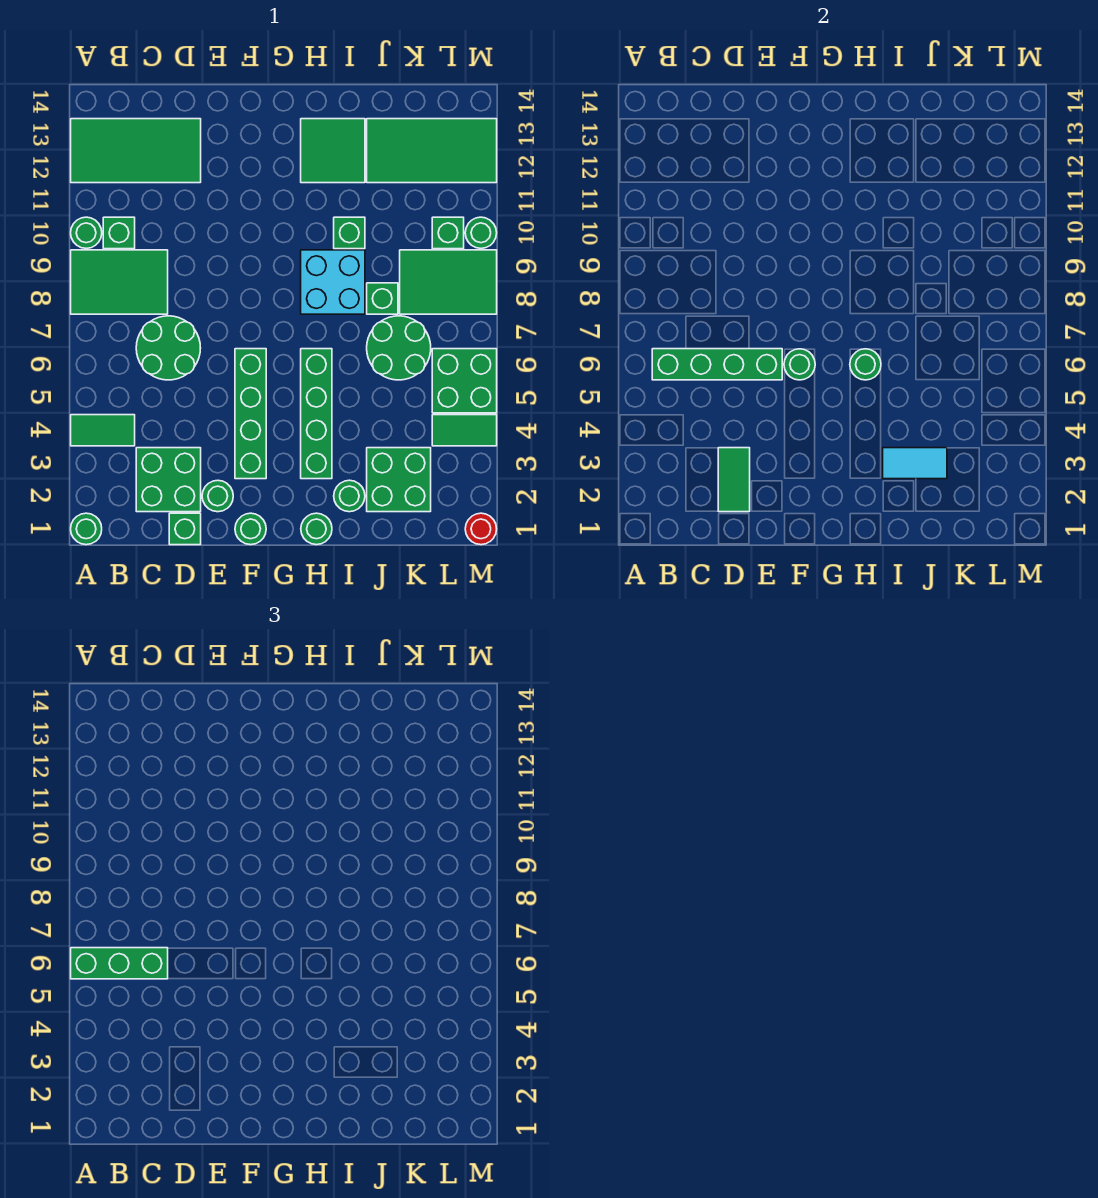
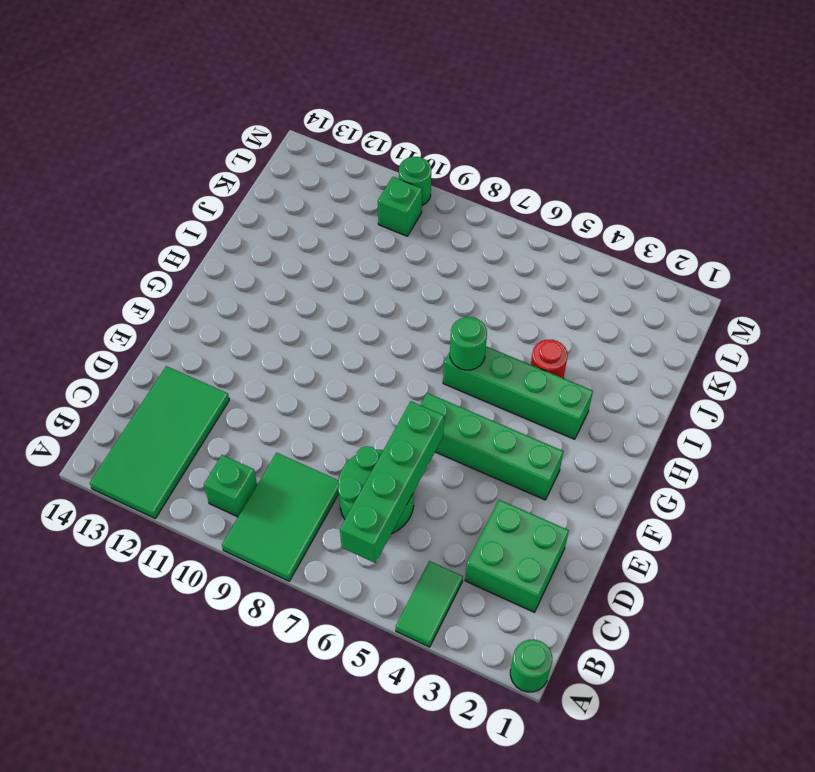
red round brick I4 level 1 -> red round brick M1 level 1
none -> green round brick A10 level 1
none -> green brick D1 level 1
none -> green round brick E2 level 1
none -> green round brick F1 level 1

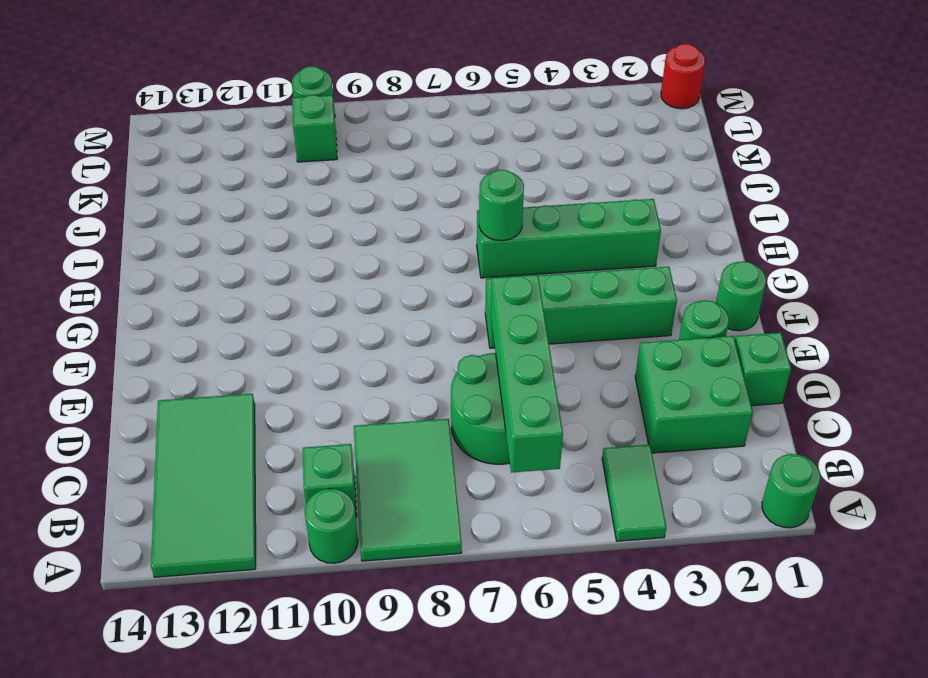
none -> green round brick H1 level 1
none -> cyan brick H8:I9 level 1
none -> green tile H12:I13 level 1
none -> green round brick I2 level 1

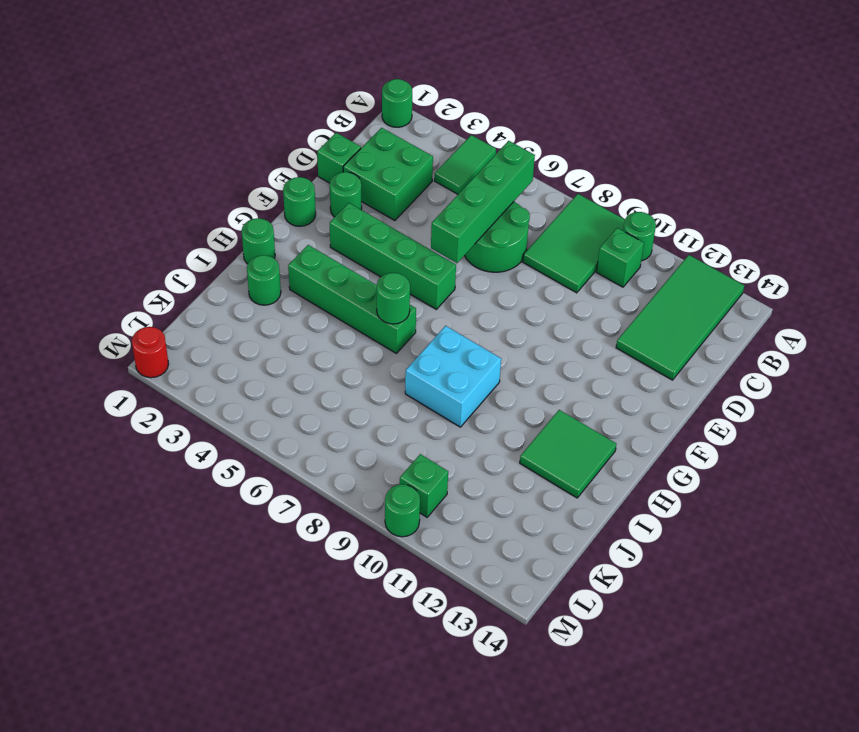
none -> green brick I10 level 1
none -> green brick J2:K3 level 1
none -> green round brick J6:K7 level 1
none -> green brick J8 level 1

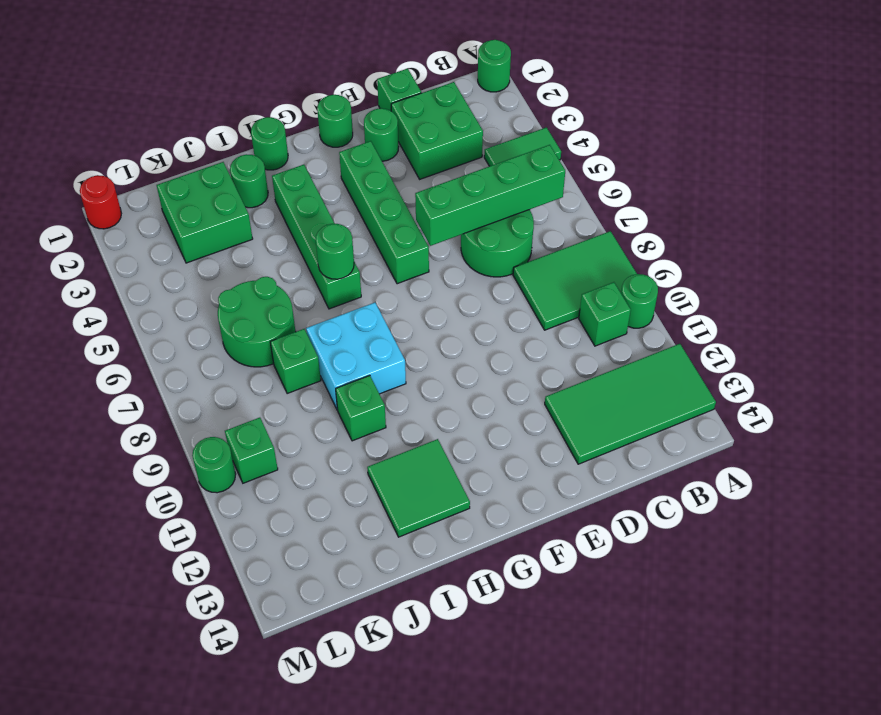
none -> green tile J12:M13 level 1
none -> green tile K8:M9 level 1
none -> green tile L4:M4 level 1
none -> green brick L5:M6 level 1

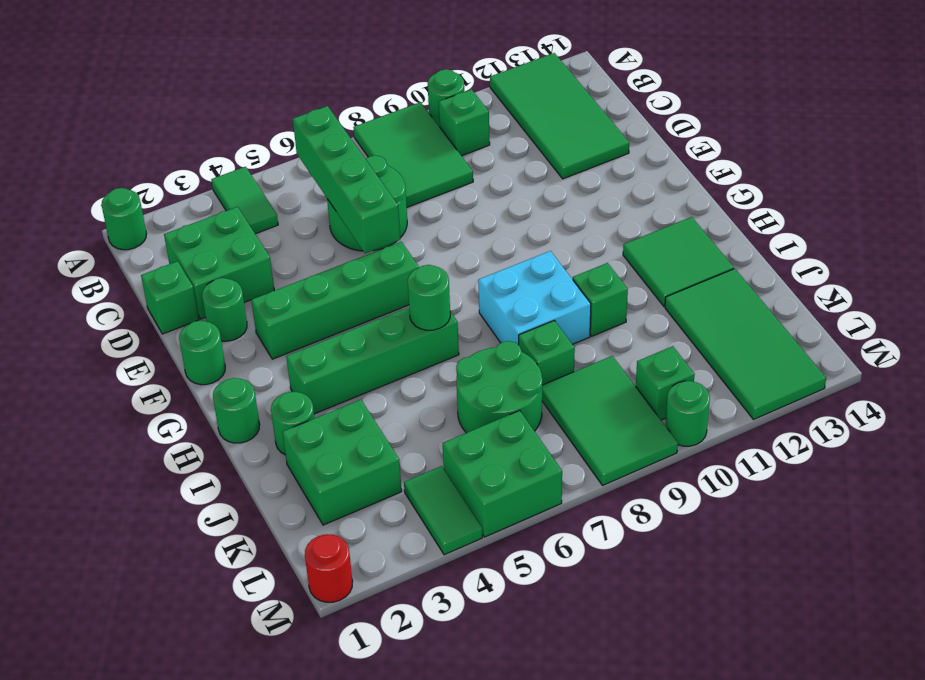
none -> green tile D2:D3 level 2
none -> green round brick F6 level 2
none -> cyan tile I3:J3 level 2
none -> green brick A6:C6 level 3

